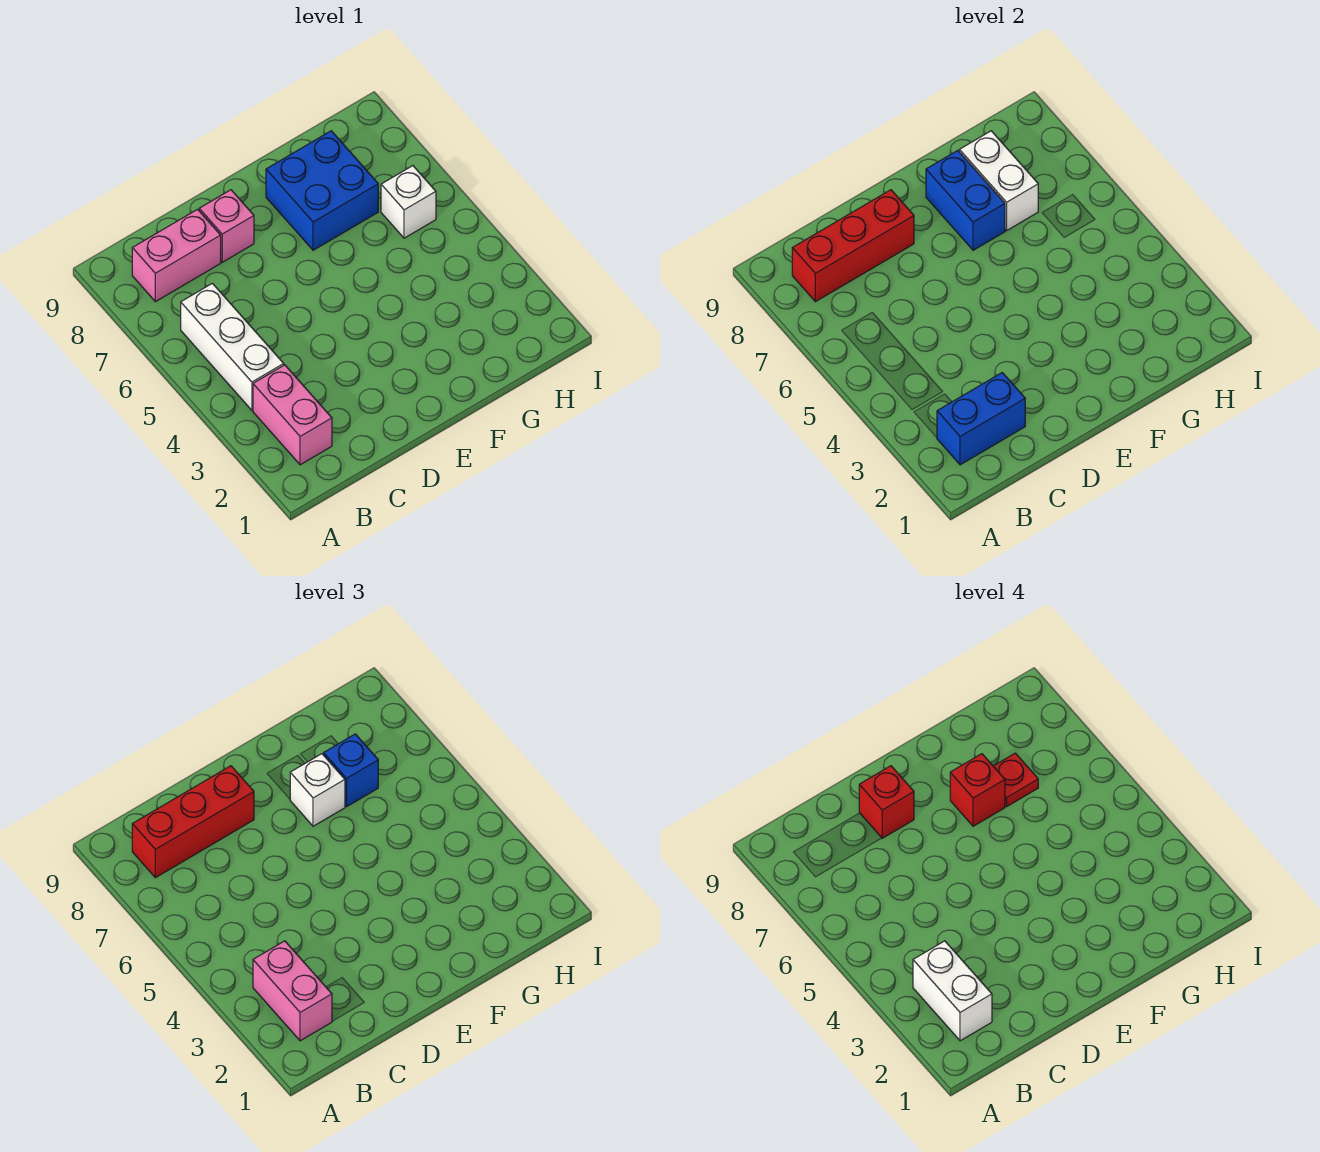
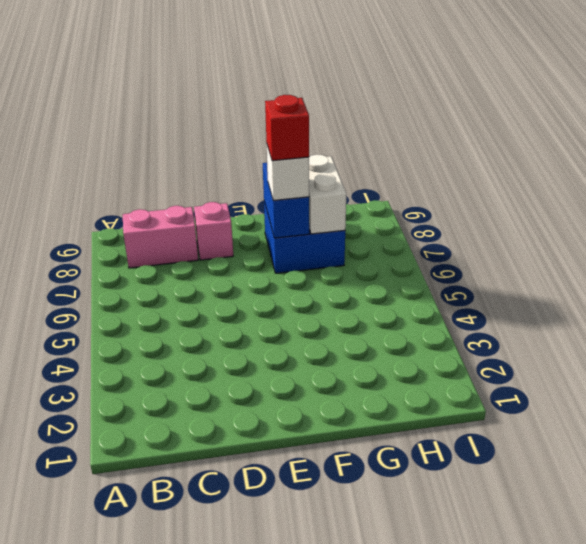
none -> pink brick B2:B3 level 1
none -> white brick B4:B6 level 1
none -> white brick H6 level 1

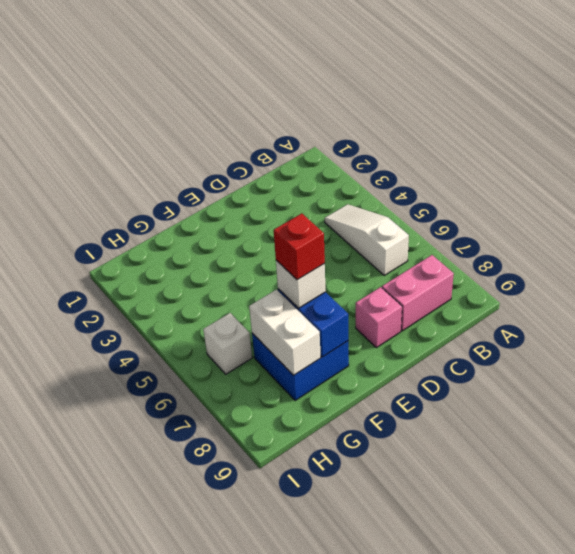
white slope B4:B6 level 1 top 6 -> white brick B4:B6 level 1
none -> pink brick B2:B3 level 1
none -> blue brick B2:C2 level 2
none -> red brick B8:D8 level 2

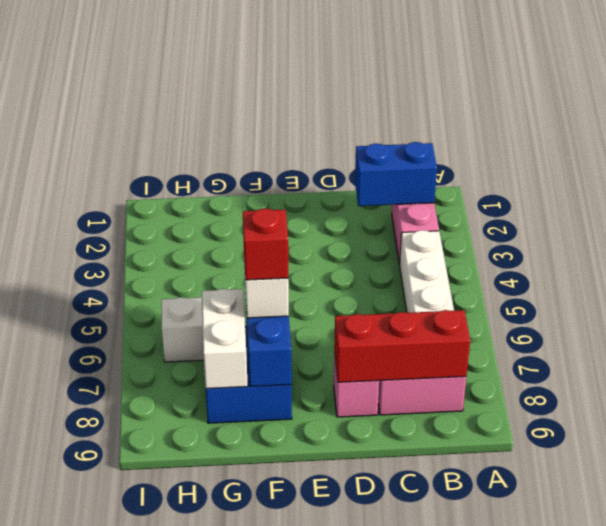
none -> pink brick B2:B3 level 3
none -> red brick B8:D8 level 3
none -> blue brick G7 level 3

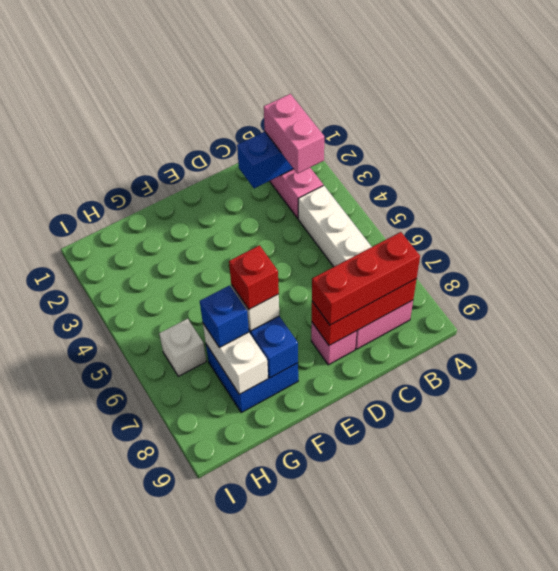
none -> white brick B2:B3 level 4
none -> red brick D8 level 4
none -> red plate G7 level 4

